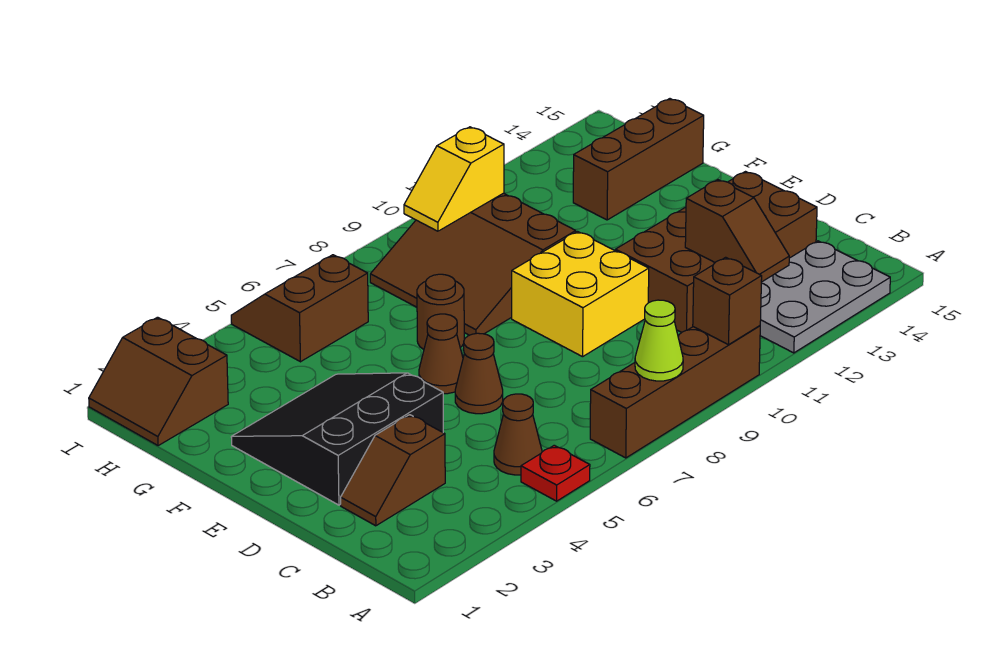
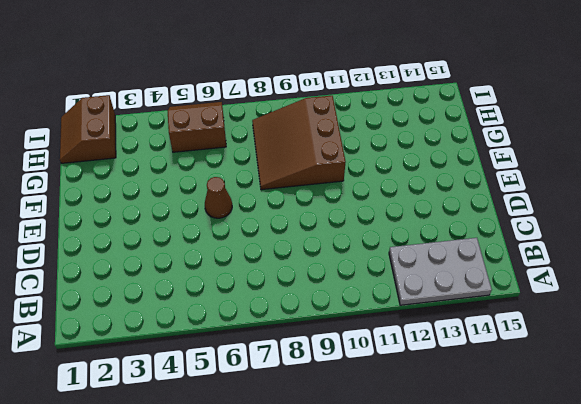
none -> red plate A5 level 1
none -> brown brick A7:A10 level 1
none -> brown cone B5 level 1

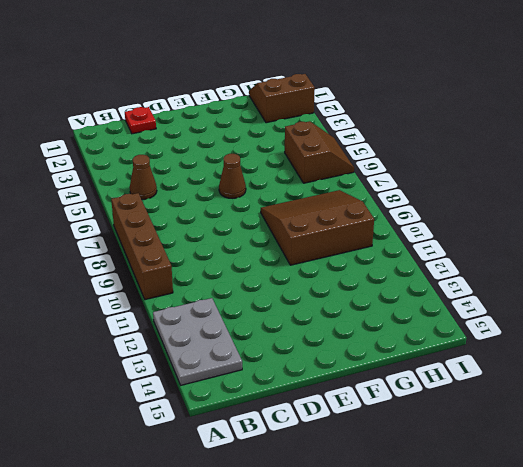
red plate C1 level 1 -> red plate A5 level 1
none -> brown slope C2:C3 level 1 top 3
none -> brown brick C11:D14 level 1
none -> black slope D2:F4 level 1 top D

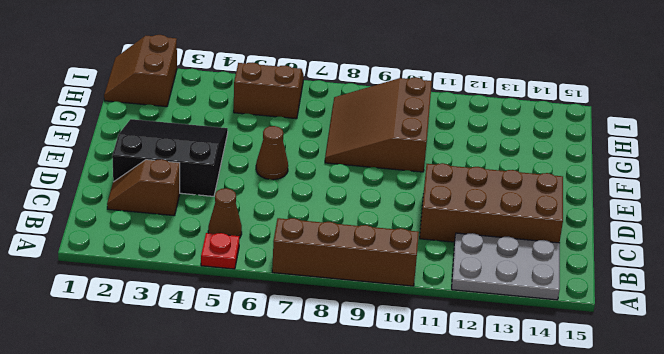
none -> brown cone D6 level 1
none -> yellow brick D9:E10 level 1
none -> brown round brick F7 level 1

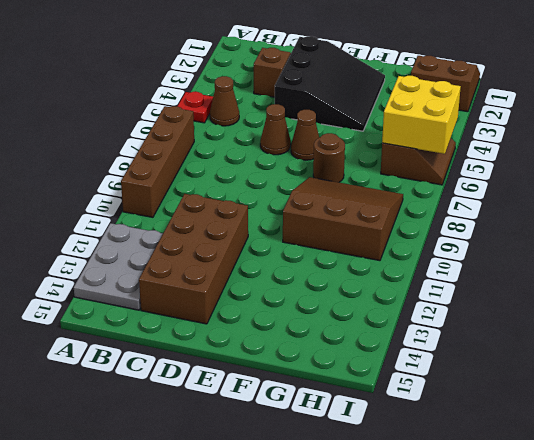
yellow brick H5:I6 level 2 -> yellow brick D9:E10 level 1
none -> brown brick G13:G15 level 1
none -> lime cone A8 level 2
none -> brown brick A10 level 2

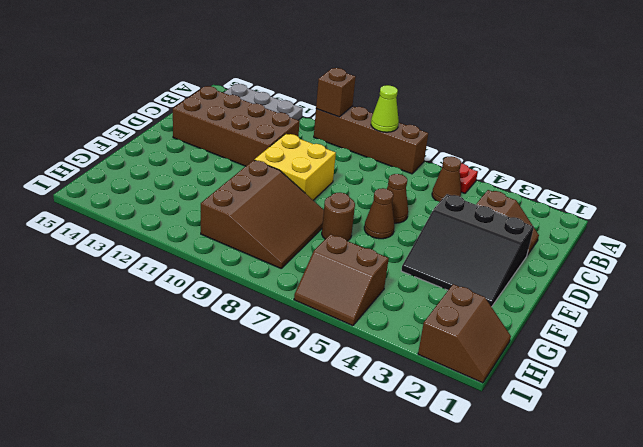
none -> brown brick G13:G15 level 1
none -> brown slope B12:C12 level 2 top C
none -> yellow slope H9:H10 level 2 top 10

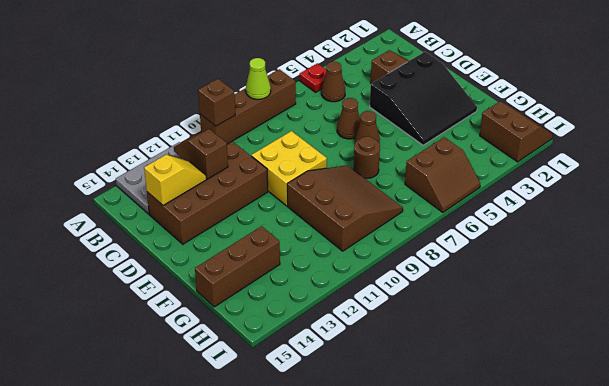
yellow slope C13:C14 level 2 top 14 -> yellow slope H9:H10 level 2 top 10

